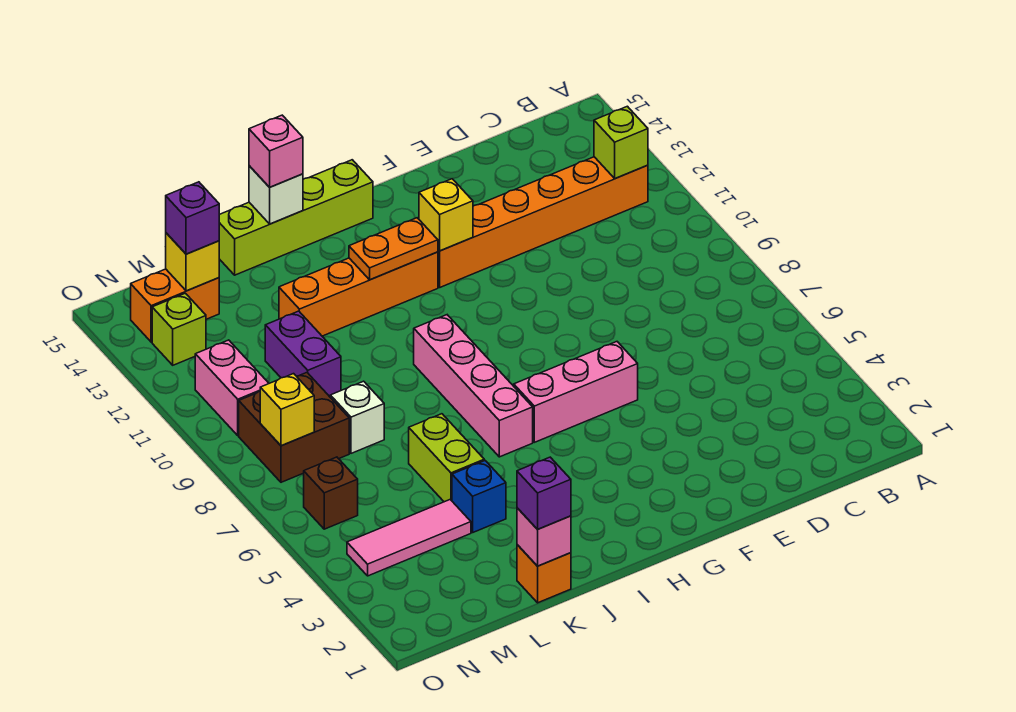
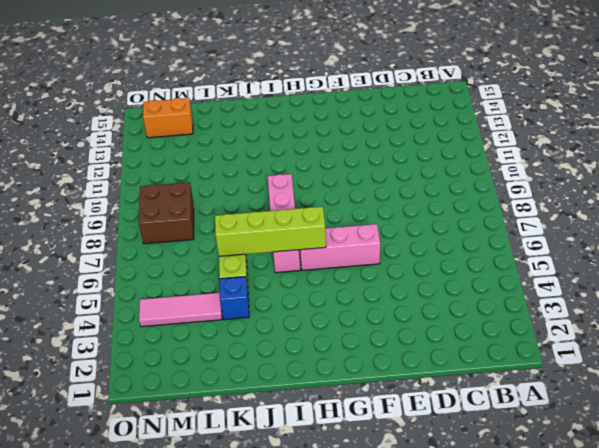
lime brick H6:K6 level 2 -> lime brick H15:K15 level 1
none -> orange brick B12:G12 level 1
none -> orange brick H12:K12 level 1
none -> orange brick K1 level 1

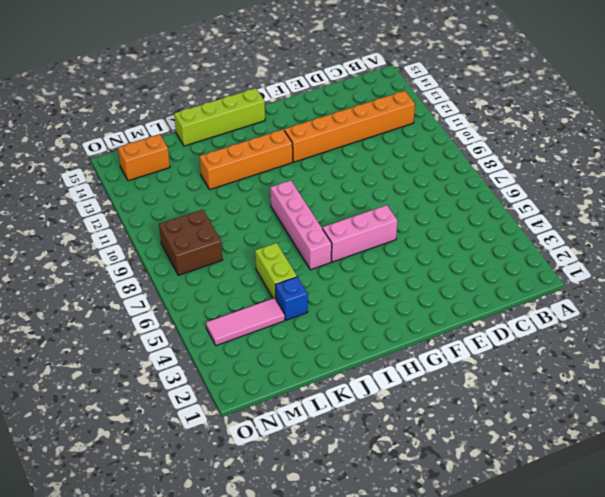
none -> orange brick K1 level 1
none -> white brick L8 level 1
none -> purple brick L10:L11 level 1

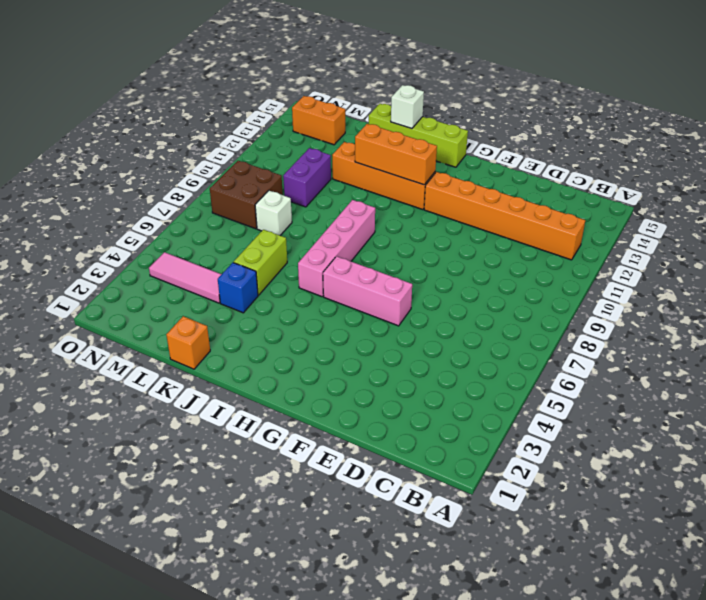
orange brick H12:J12 level 2 -> orange plate H12:I12 level 2
none -> brown brick N6 level 1
none -> pink brick N10:N11 level 1
none -> lime brick N13 level 1

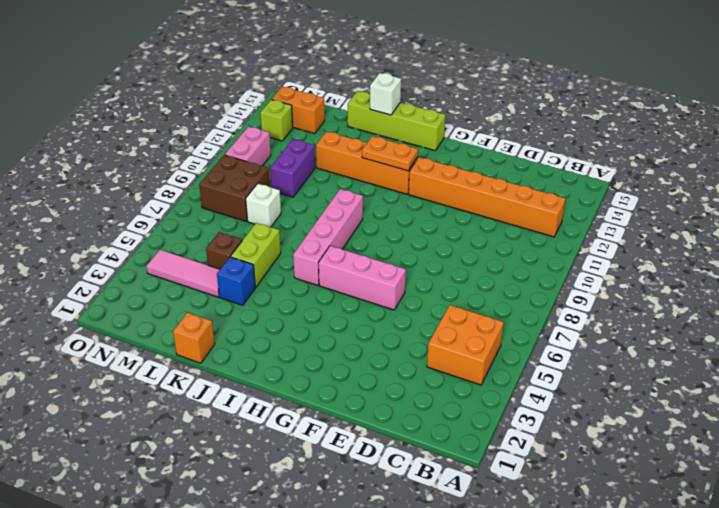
orange brick B4:C5 level 1 -> none
brown brick L5 level 1 -> brown brick N6 level 1
none -> lime brick B12 level 2
none -> yellow brick G12 level 2
none -> pink brick K1 level 2

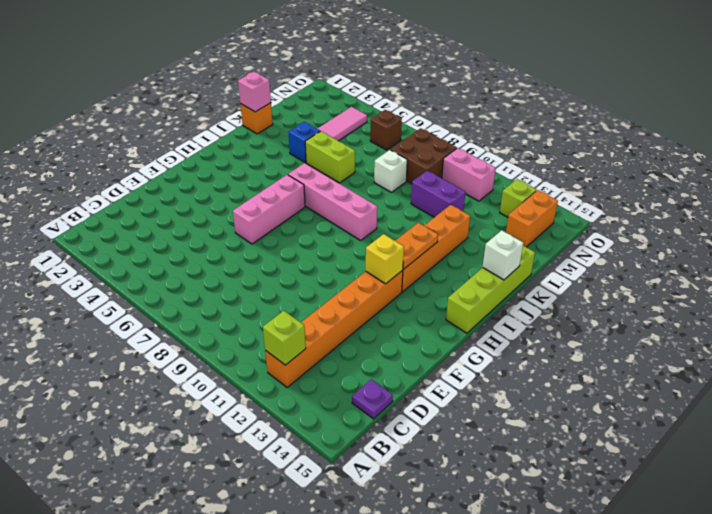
purple plate C15 level 1 -> none
none -> yellow brick M14 level 2
none -> yellow brick N8 level 2
none -> pink brick J15 level 3

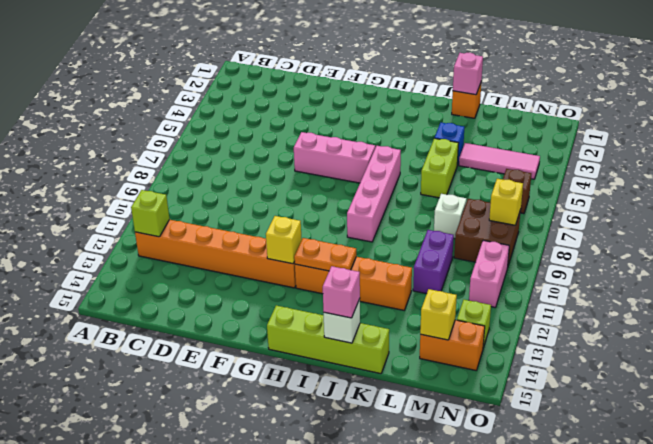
none -> purple brick K1 level 3
none -> purple brick M14 level 3

